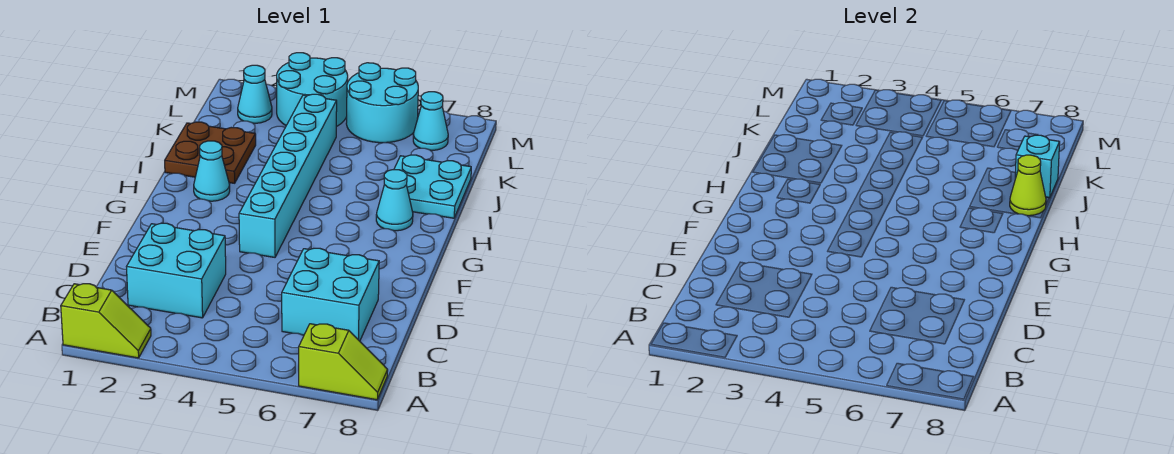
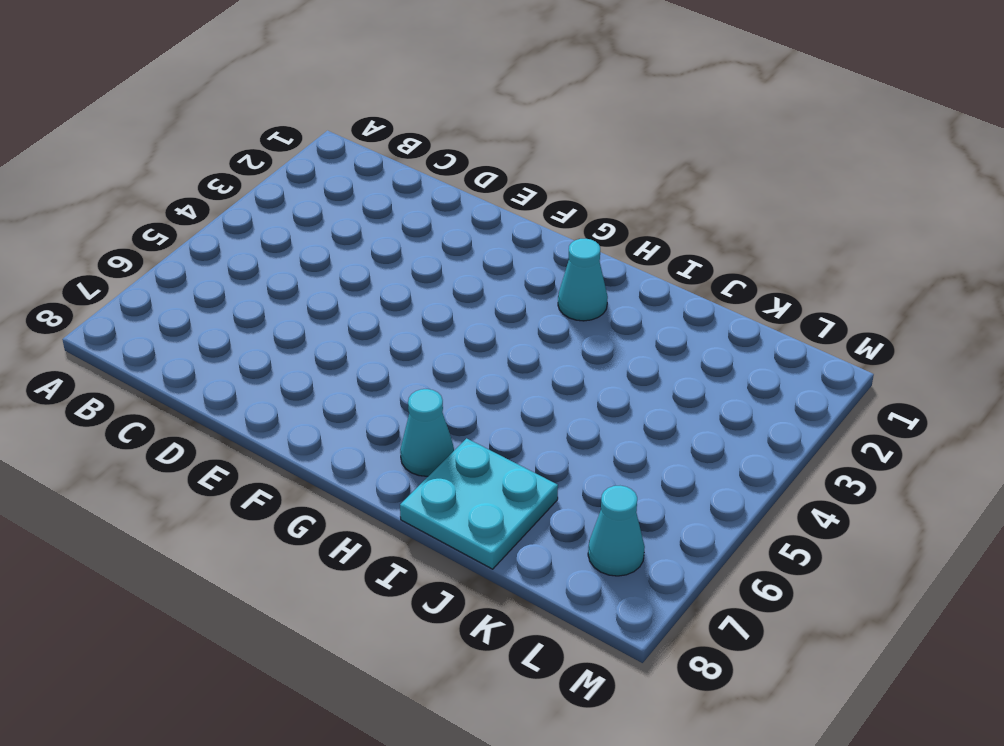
none -> lime slope A1:A2 level 1 top 1
none -> lime slope A7:A8 level 1 top 7
none -> cyan brick C2:D3 level 1

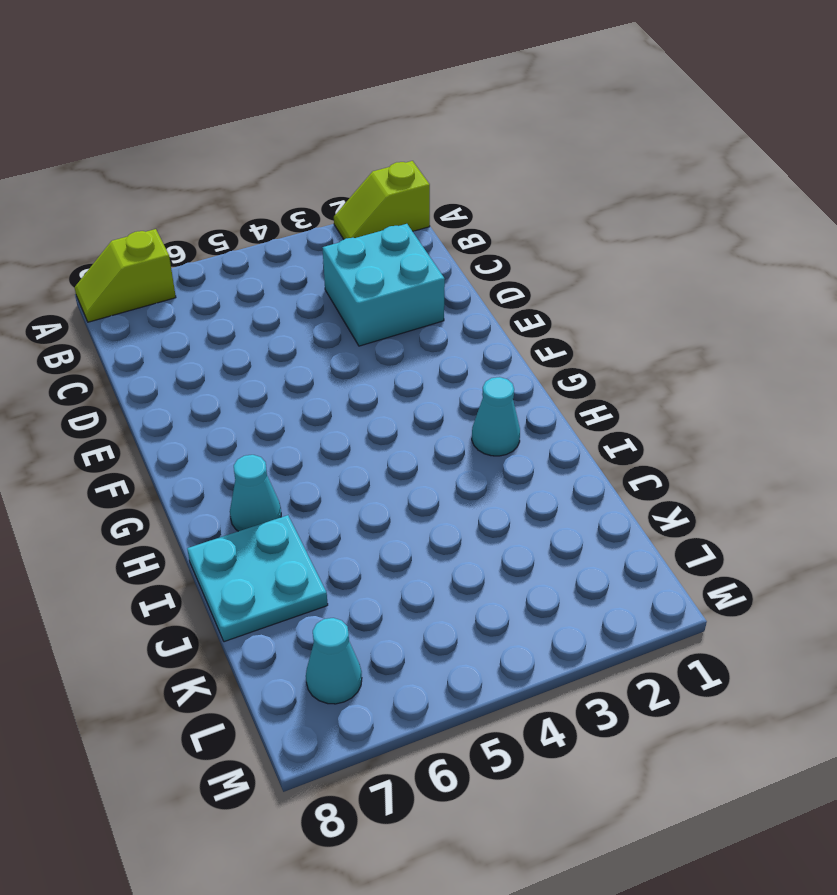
none -> cyan brick C6:D7 level 1
none -> cyan brick F4:K4 level 1
none -> brown plate I1:J2 level 1

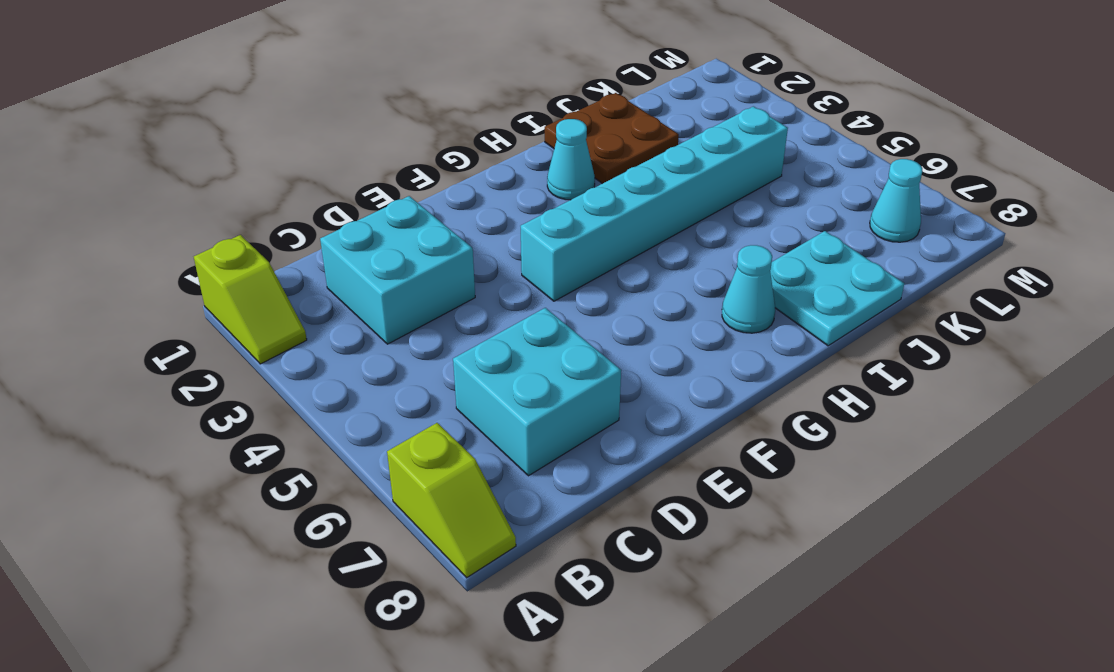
none -> cyan cone L2 level 1
none -> cyan round brick L3:M4 level 1
none -> cyan round brick L5:M6 level 1

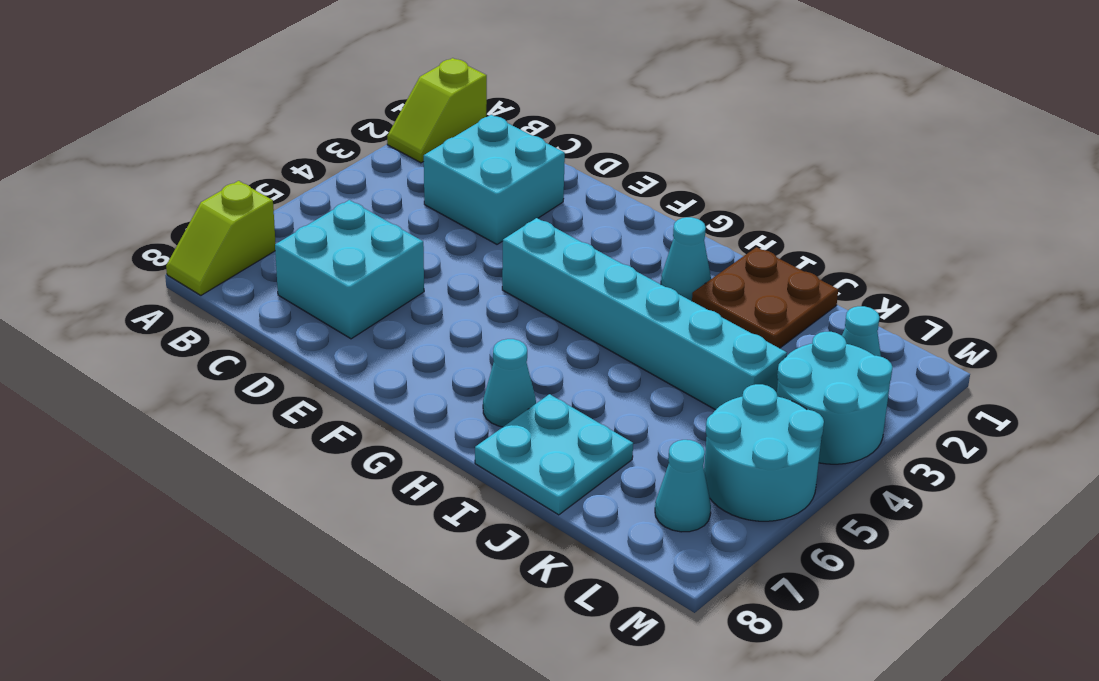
none -> lime cone I8 level 2
none -> cyan brick J8 level 2

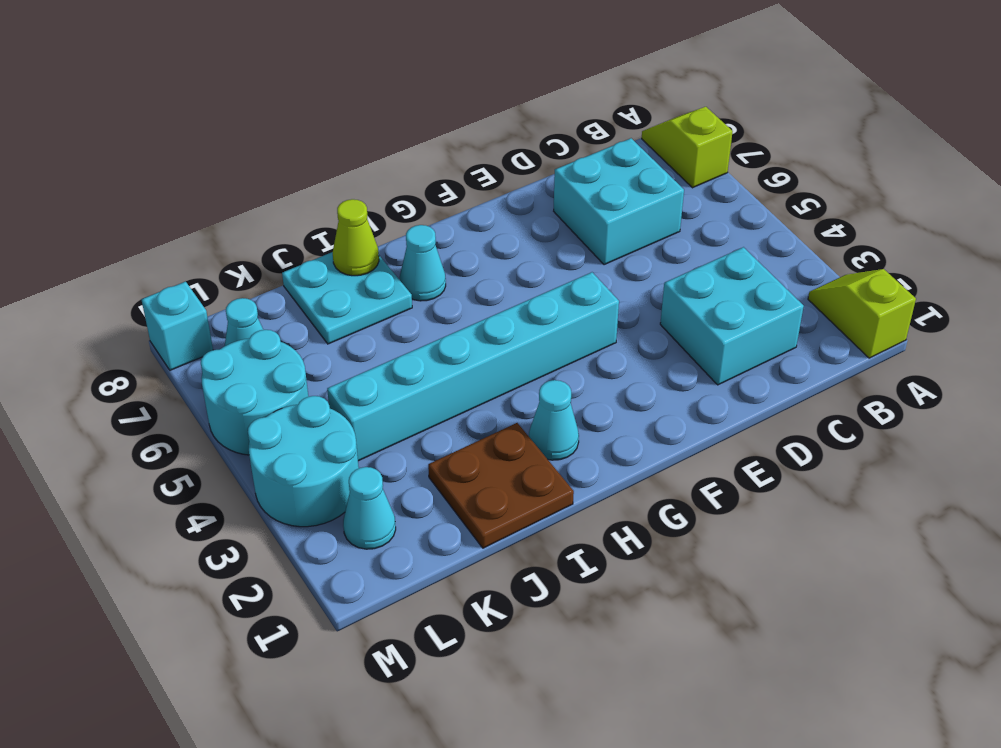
cyan brick M8 level 1 -> cyan brick J8 level 2

